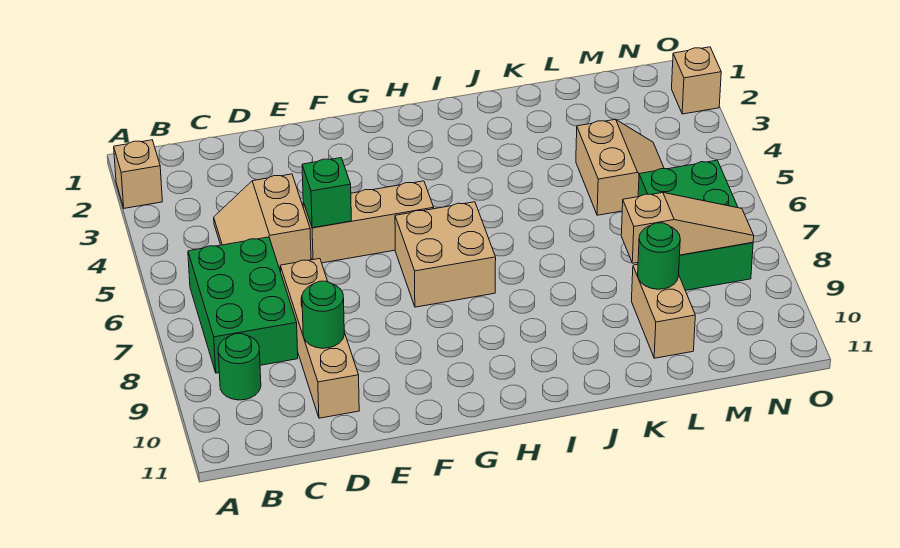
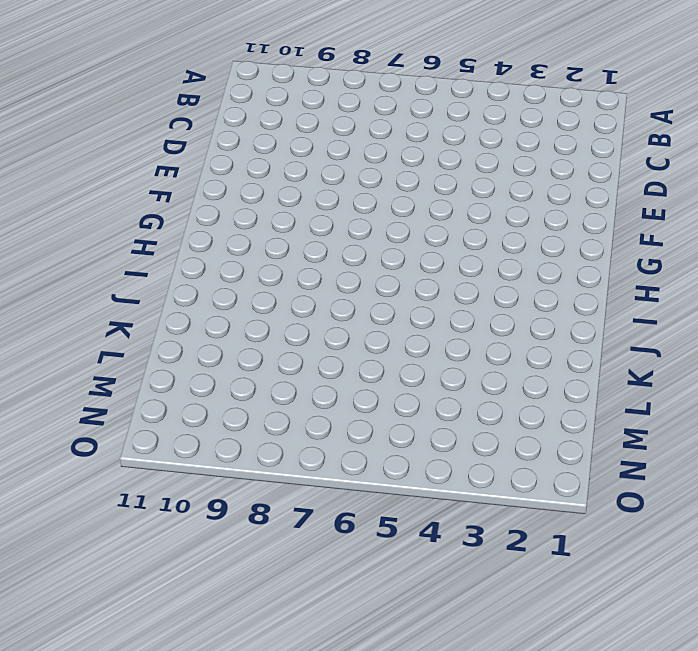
none -> tan brick A2 level 1
none -> green brick B6:C8 level 1
none -> green round brick B9 level 1

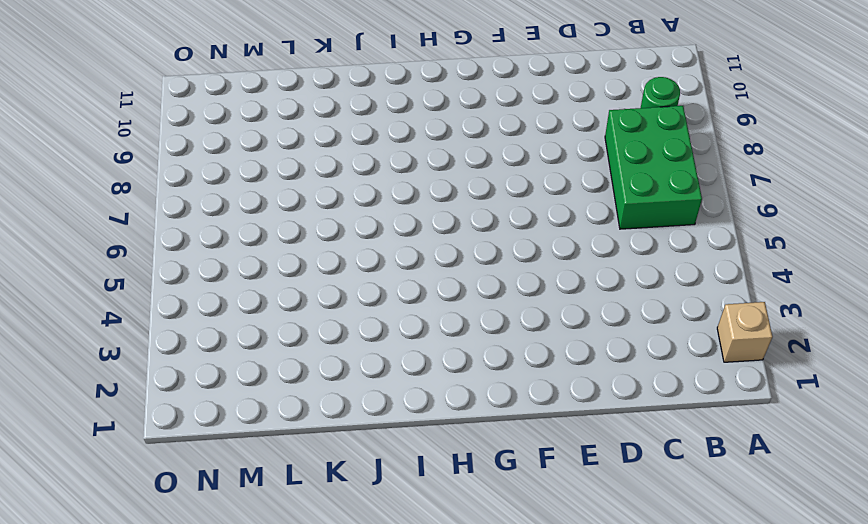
none -> tan slope C4:D5 level 1 top D
none -> tan brick D7:D10 level 1
none -> tan brick E5:G5 level 1

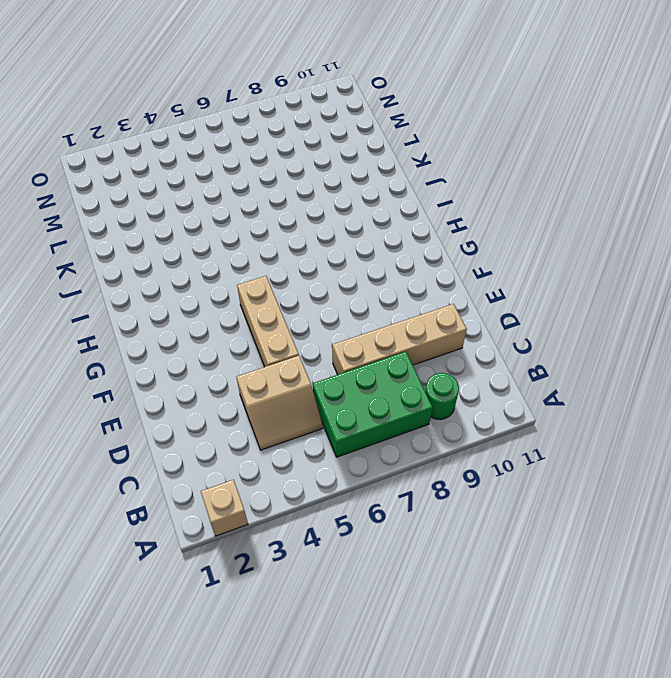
none -> tan brick G6:H7 level 1
none -> tan slope L4:M5 level 1 top L
none -> tan brick L9:L10 level 1

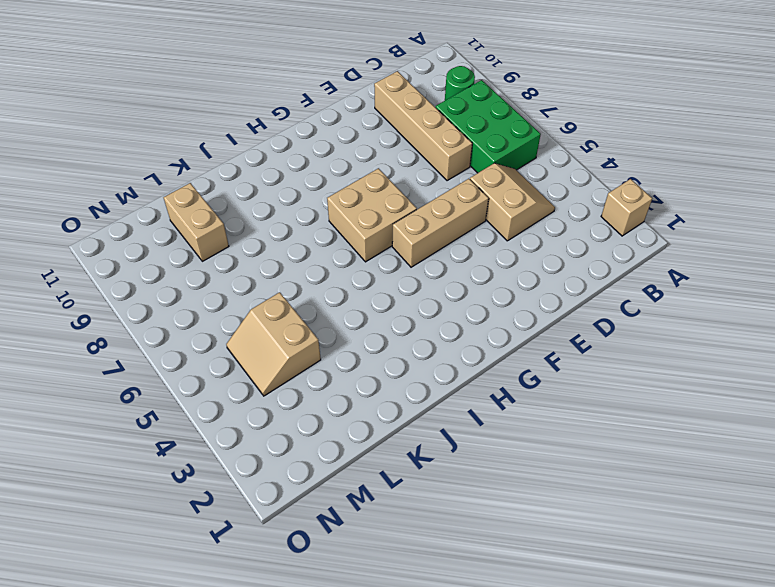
none -> green brick M6:N8 level 1
none -> tan brick O2 level 1
none -> green round brick D9 level 2

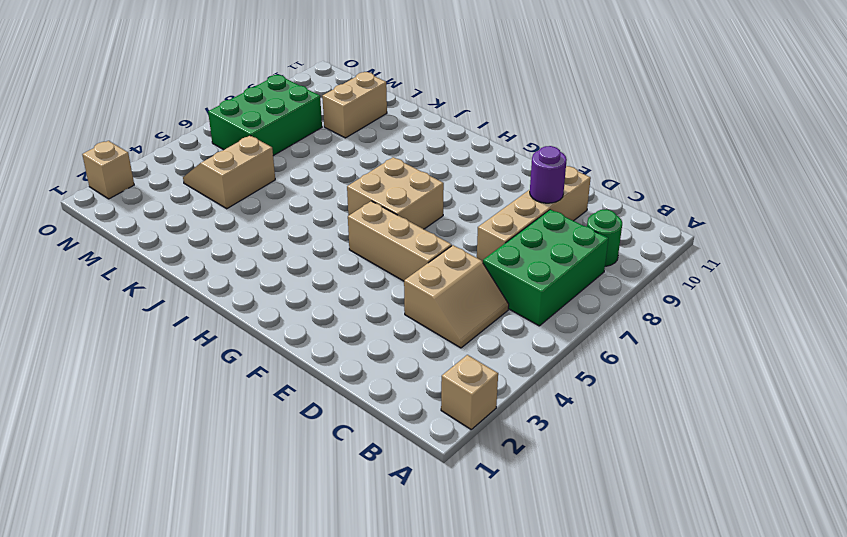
purple round brick D9 level 2 -> green round brick D9 level 2
none -> green brick E5 level 2
none -> tan slope L8:N8 level 2 top L
none -> green round brick L9 level 2

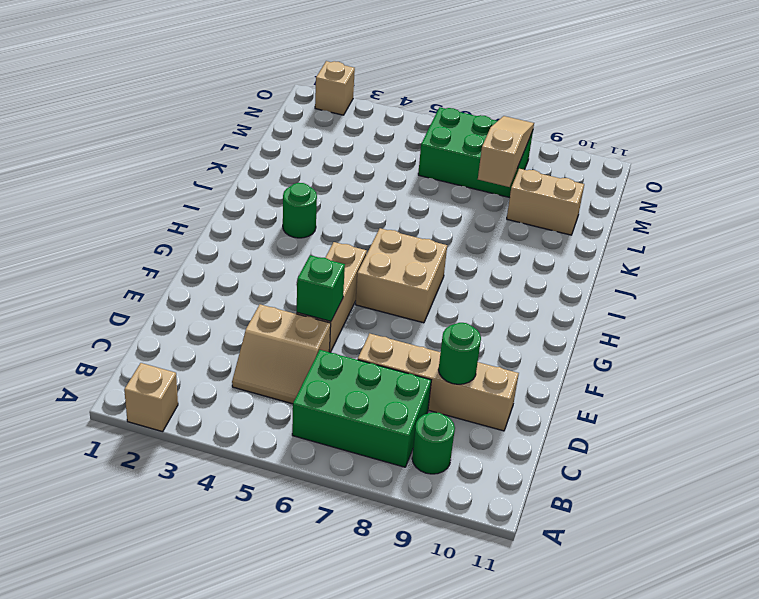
green round brick I3 level 1 -> green round brick L9 level 2
none -> tan slope L4:M5 level 1 top L

